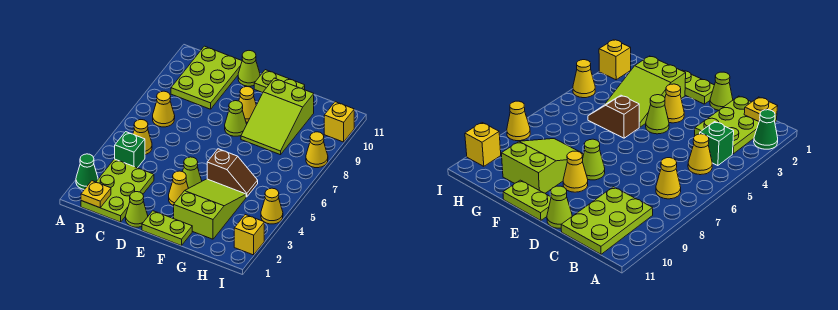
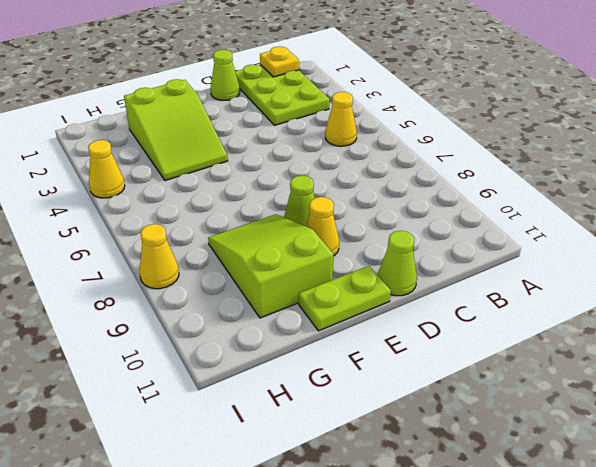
none -> green cone A2 level 1
none -> green brick B4 level 1
none -> yellow cone B7 level 1

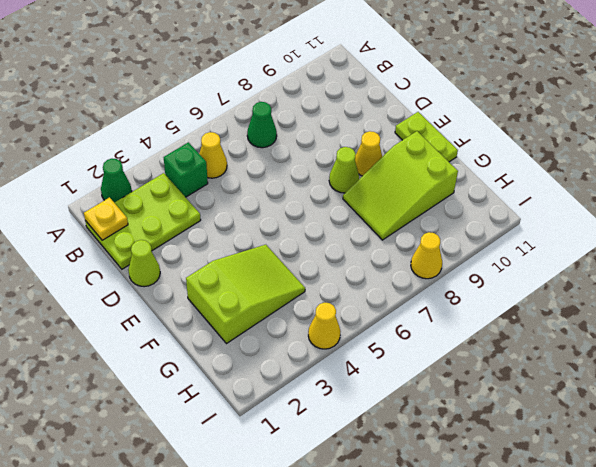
green cone B7 level 1 -> yellow cone B7 level 1
none -> lime plate B9:C11 level 1
none -> lime cone D11 level 1
none -> lime plate E1:F1 level 1

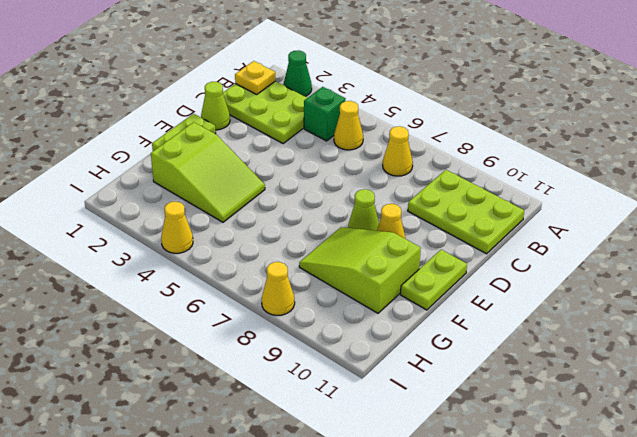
none -> lime cone D11 level 1
none -> yellow cone E3 level 1
none -> lime cone E4 level 1

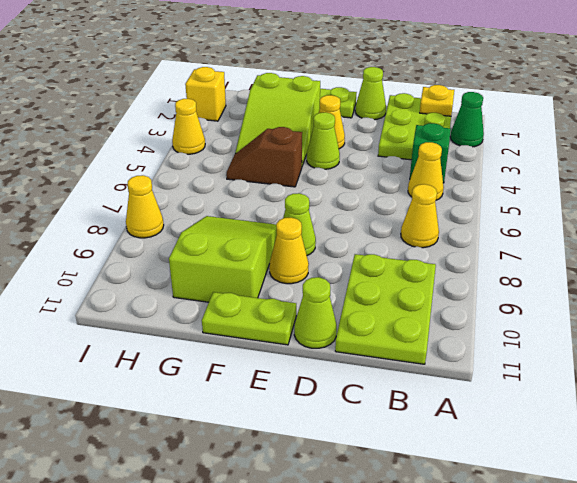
none -> yellow brick I10 level 1

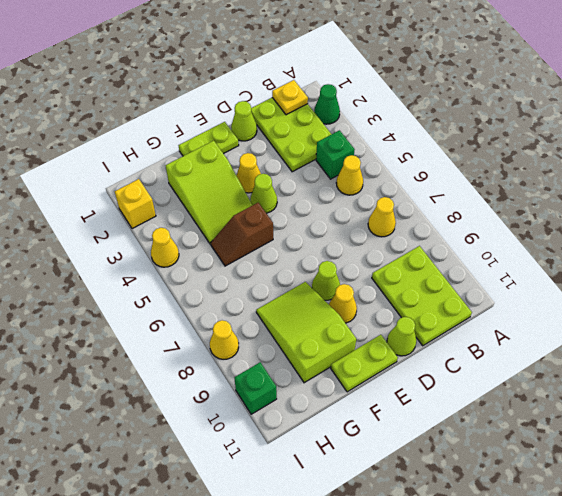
green brick I10 level 1 -> yellow brick I10 level 1

